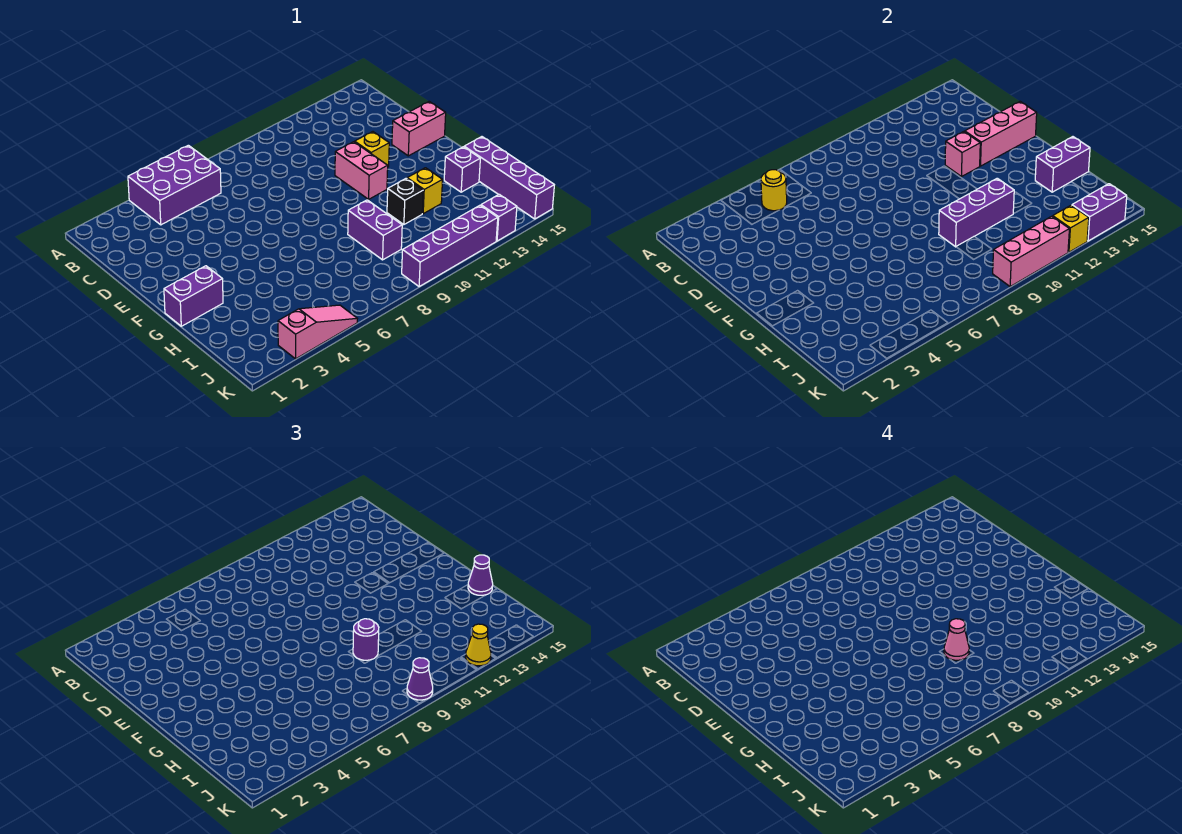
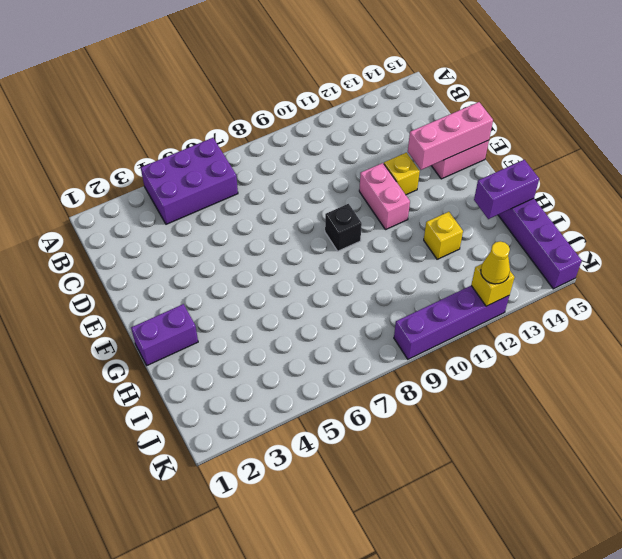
black brick F9 level 1 -> black brick H11 level 1
none -> purple brick H9:I9 level 1
none -> purple brick H14 level 1
none -> pink slope K3:K5 level 1 top 3

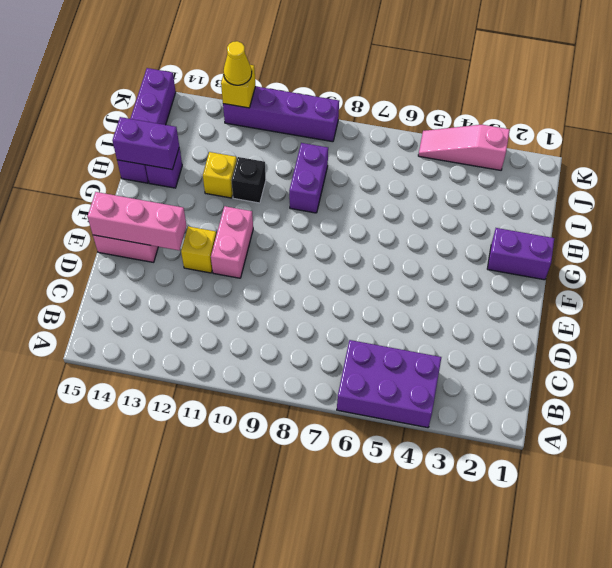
none -> purple brick K13 level 1
none -> yellow round brick B5 level 2
none -> pink brick E12 level 2

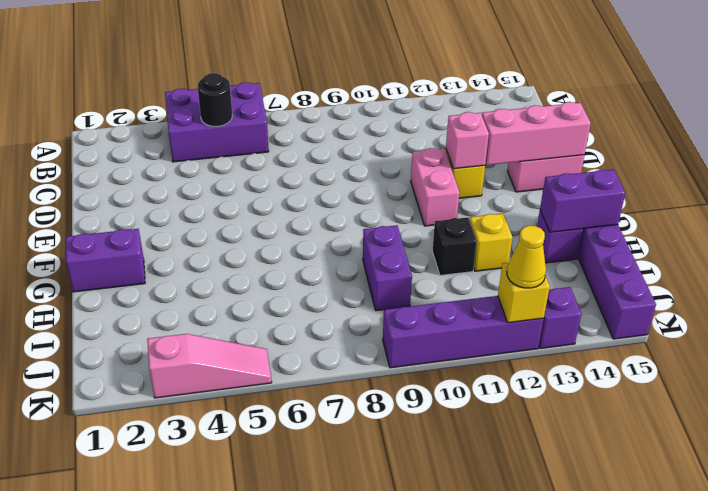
black round brick B5 level 2 -> yellow round brick B5 level 2
none -> purple brick H9:H11 level 2
none -> pink brick K9:K11 level 2
none -> purple brick K13:K14 level 2

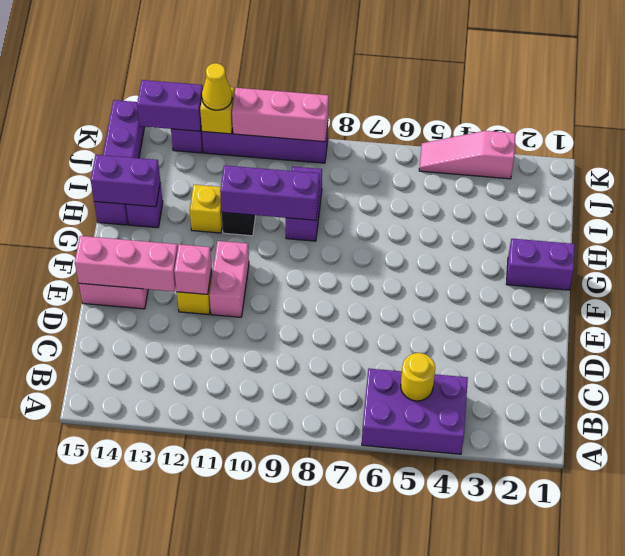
none -> purple round brick H9 level 3
none -> purple cone H15 level 3
none -> purple cone K9 level 3

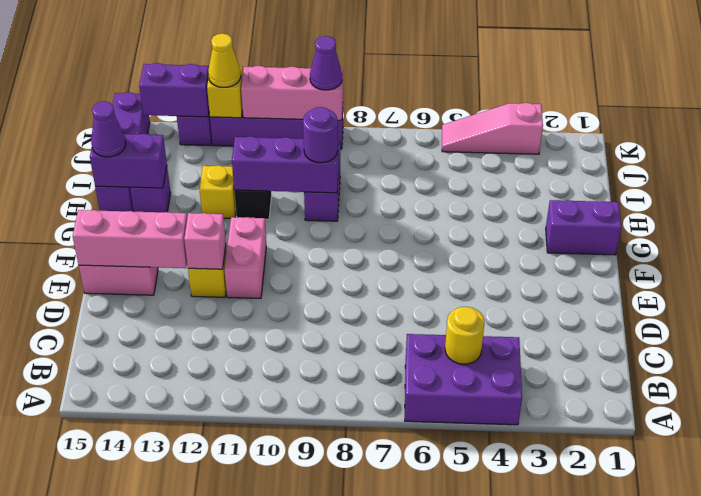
none -> pink cone H9 level 4

